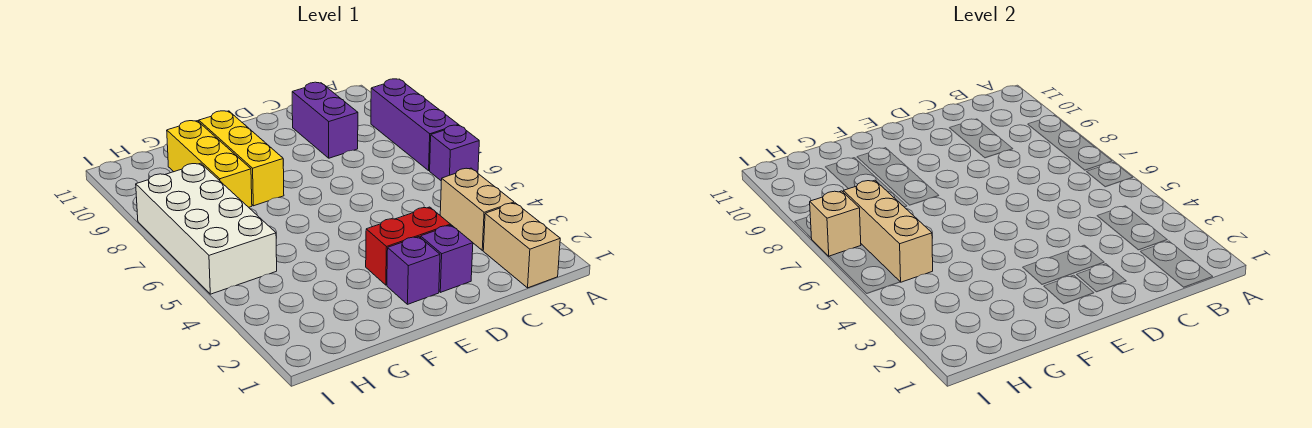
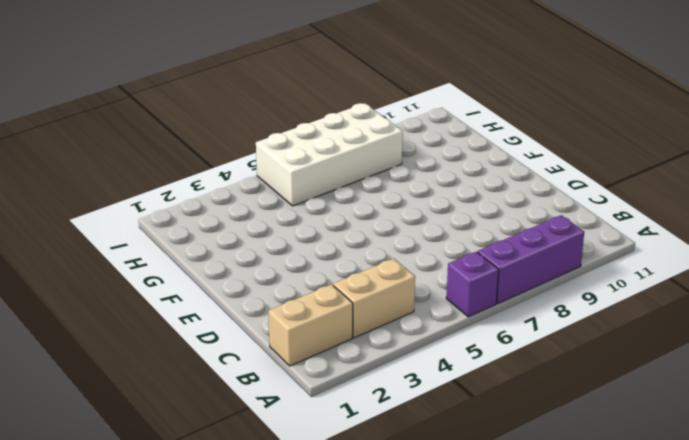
none -> purple brick C9:C10 level 1
none -> purple brick D2 level 1
none -> red brick D3:E3 level 1

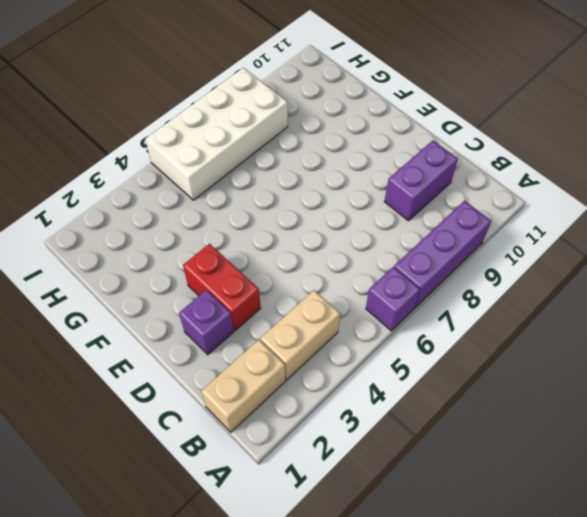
none -> purple brick E2 level 1
none -> yellow brick F8:F10 level 1
none -> yellow brick G8:G10 level 1

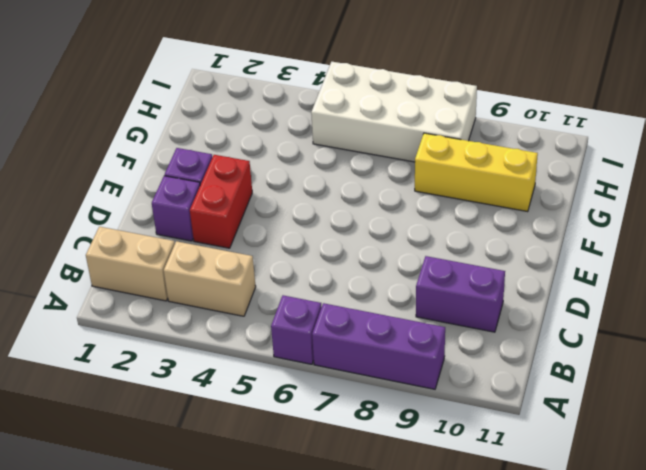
none -> yellow brick F8:F10 level 1
none -> tan brick H5:H7 level 2
none -> tan brick I7 level 2

